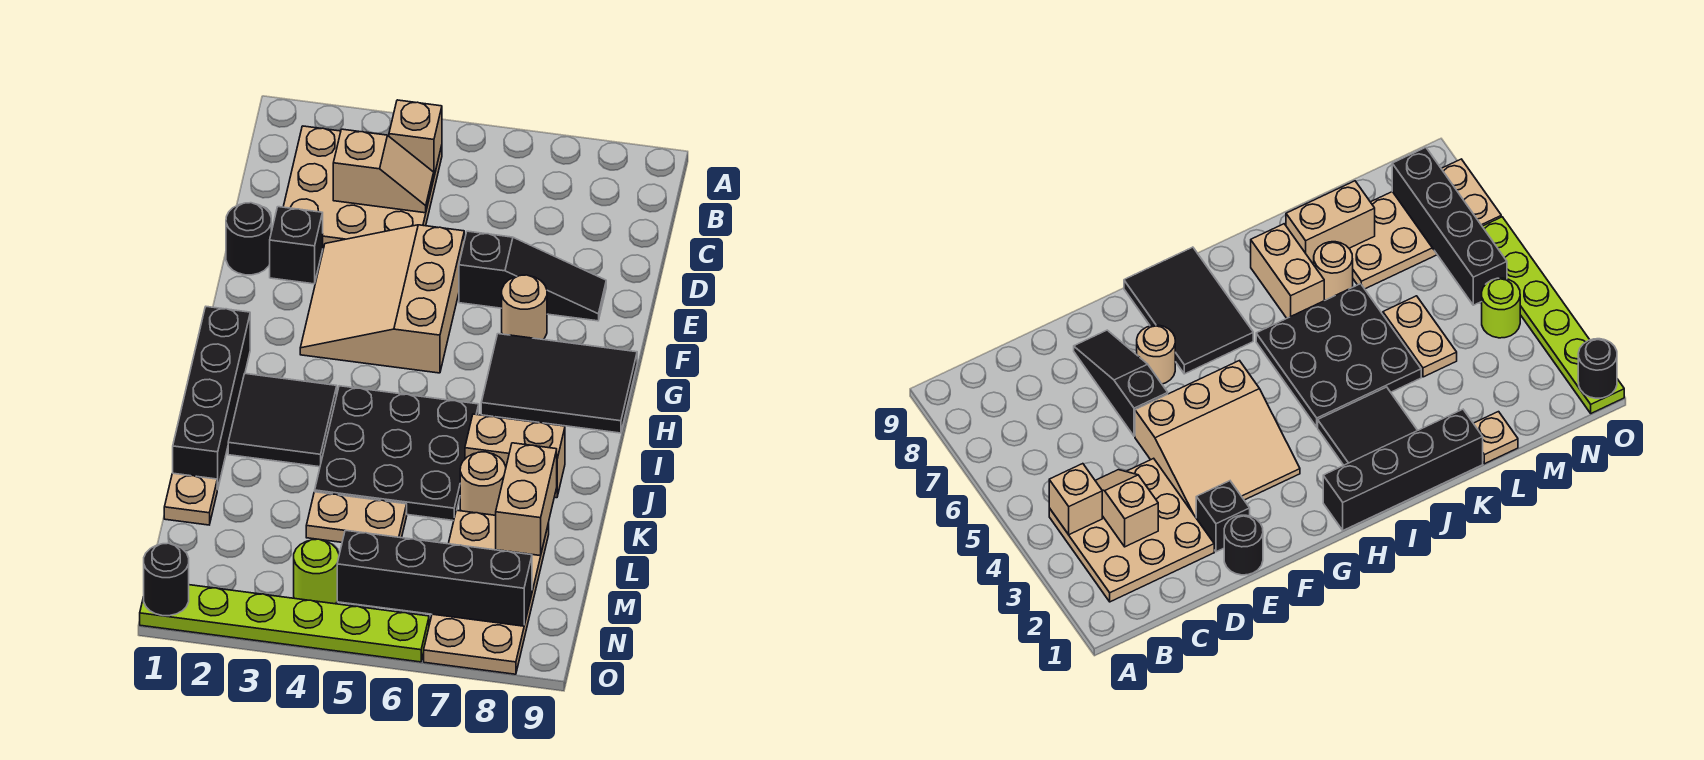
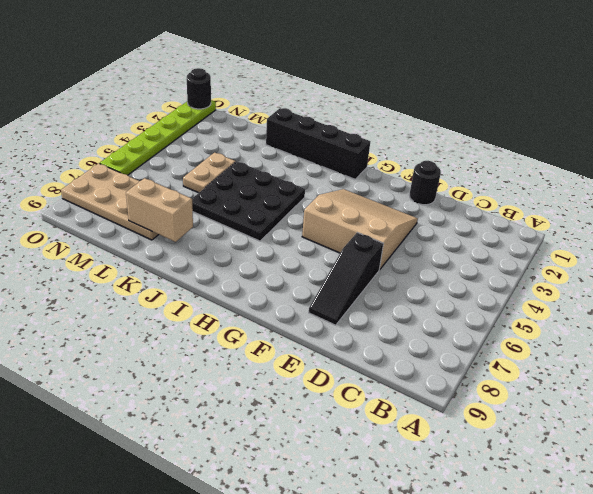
none -> tan plate B2:D4 level 1
none -> black brick E2 level 1
none -> tan round brick F7 level 1

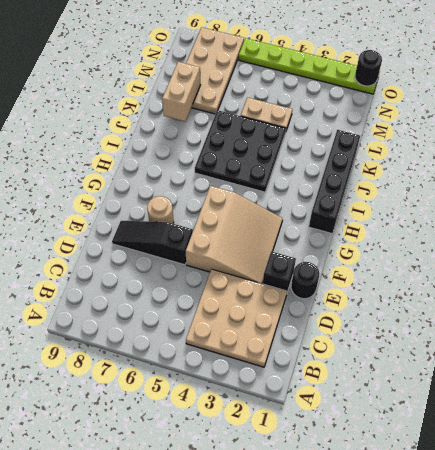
none -> black tile G7:H9 level 1
none -> black tile I2:J3 level 1
none -> tan brick J7:J8 level 1

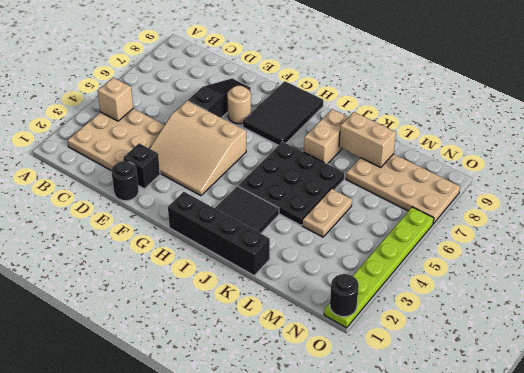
none -> tan round brick K7 level 1
none -> tan plate L1 level 1
none -> lime round brick N4 level 1

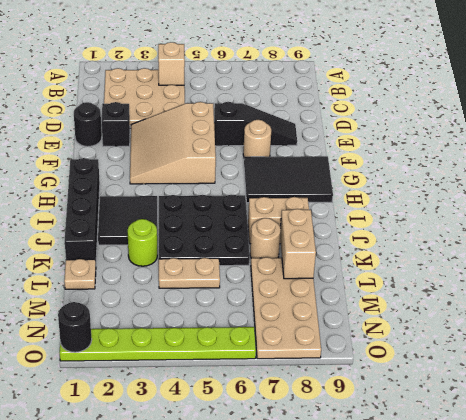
lime round brick K3 level 1 -> lime round brick N4 level 1
none -> tan slope C3:C4 level 2 top 3
none -> black brick N5:N8 level 2

